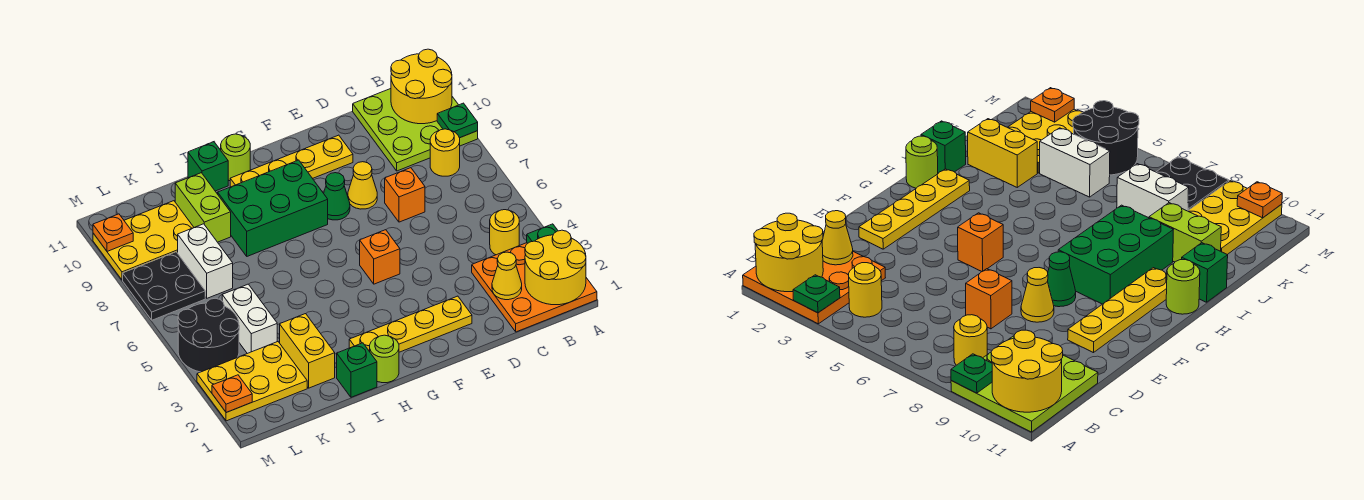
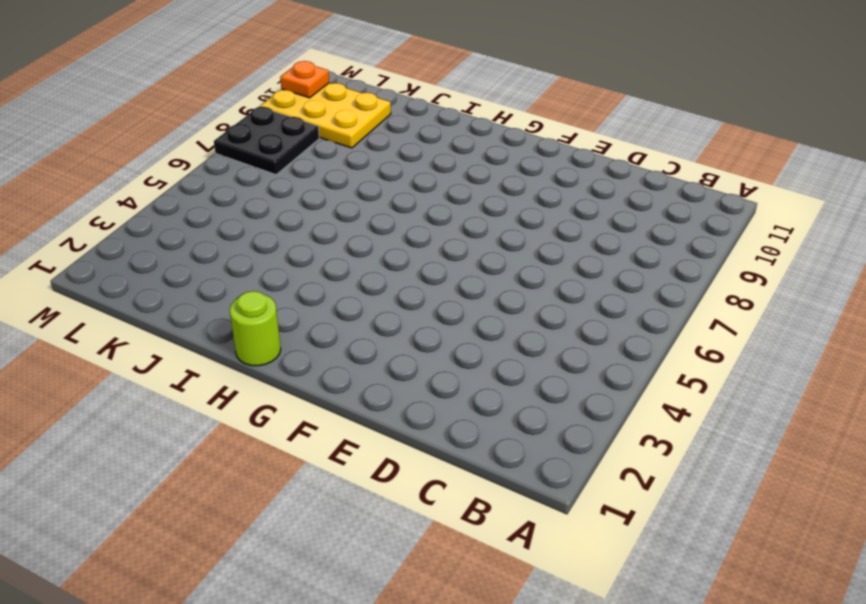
none -> orange plate A1:C3 level 1
none -> lime plate A9:C11 level 1
none -> yellow round brick B4 level 1
none -> yellow round brick B8 level 1

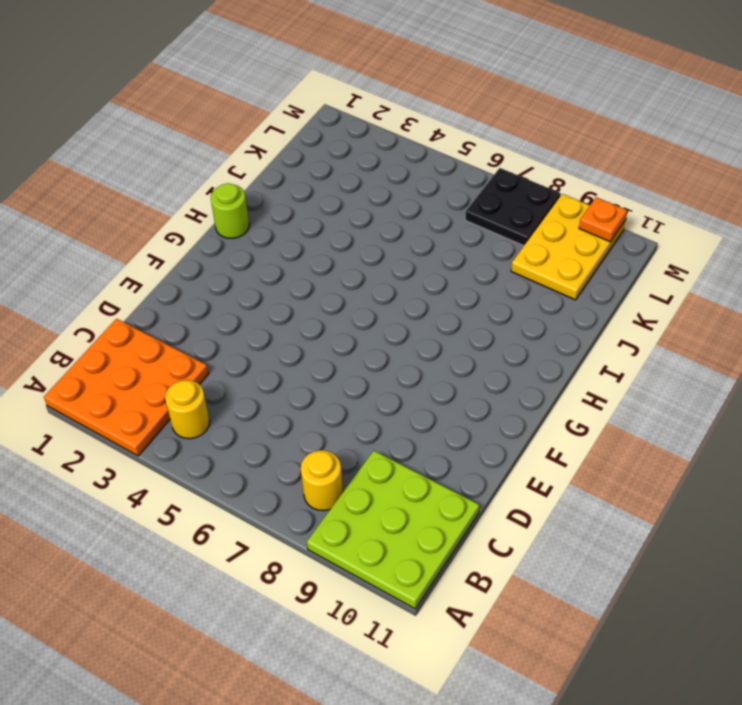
none -> orange brick D7 level 1
none -> yellow plate E2:H2 level 1
none -> yellow cone E8 level 1
none -> yellow plate E10:H10 level 1

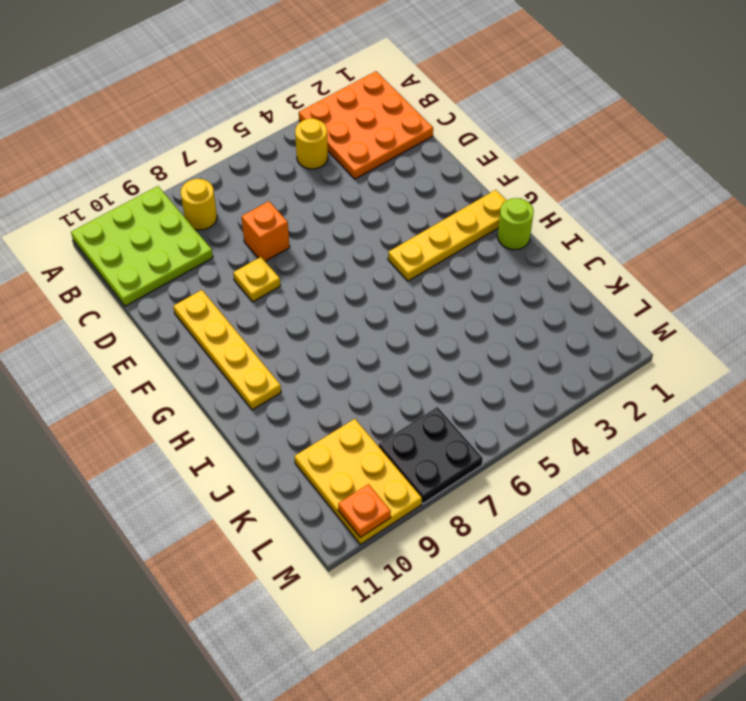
yellow plate E8 level 1 -> yellow cone E8 level 1
yellow plate G1:G4 level 1 -> yellow plate E2:H2 level 1
none -> orange brick F5 level 1
none -> green cone F8 level 1
none -> green brick G8:I9 level 1
none -> lime round brick H11 level 1

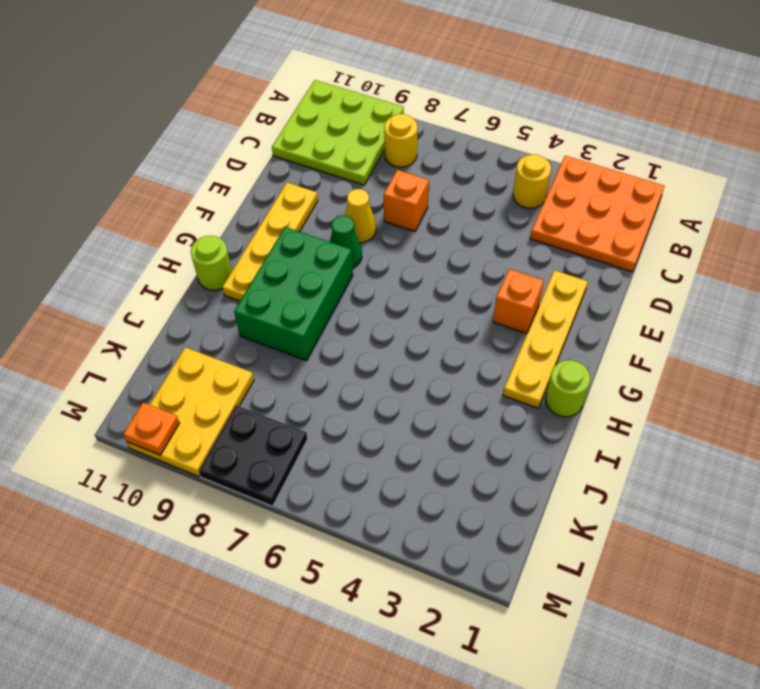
orange brick F3 level 1 -> orange brick F5 level 1
none -> green brick I1 level 1
none -> green brick I11 level 1
none -> yellow brick J2:J3 level 1
none -> lime brick J9:J10 level 1

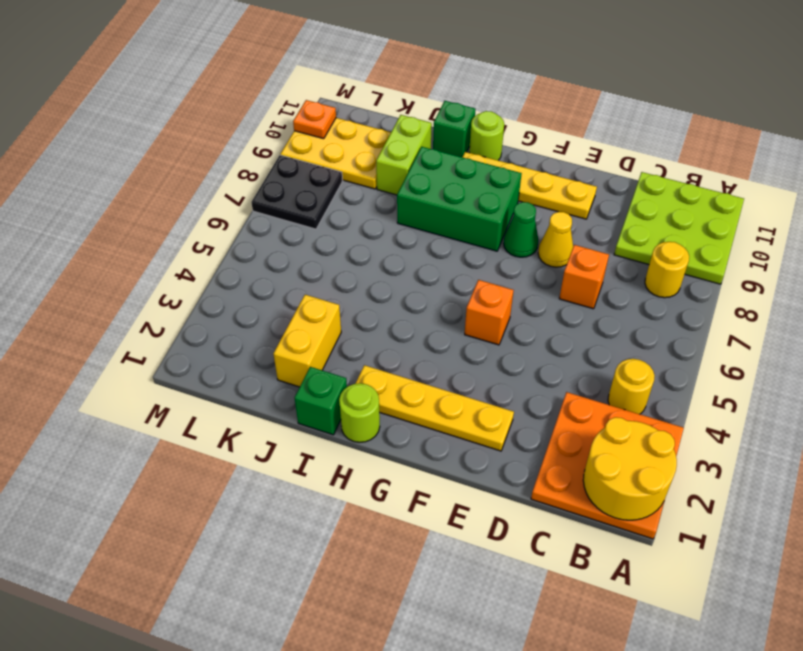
none -> yellow plate K2:M3 level 1
none -> white brick K4:K5 level 1
none -> white brick K7:K8 level 1
none -> black round brick L4:M5 level 1

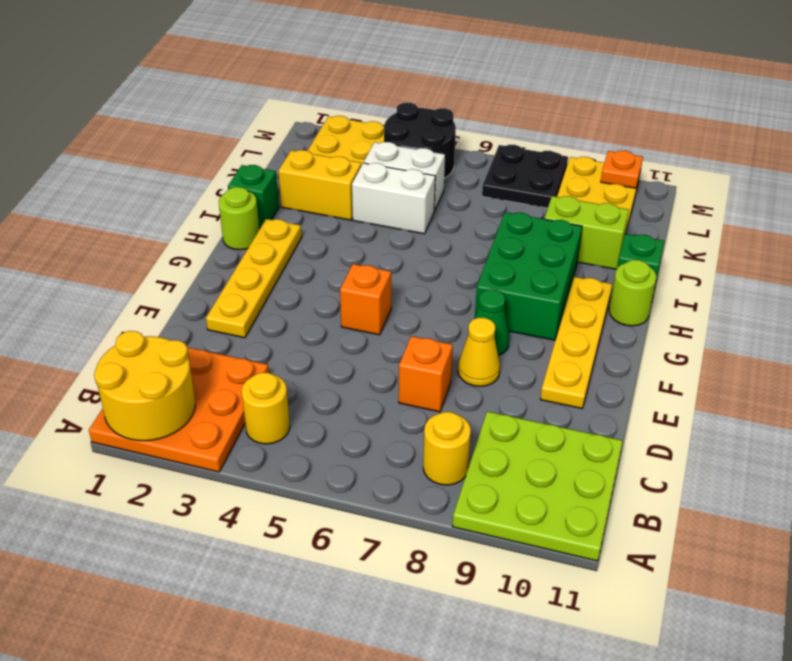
white brick J4:J5 level 1 -> white brick K7:K8 level 1
none -> green plate A3 level 2
none -> green plate A9 level 2
none -> yellow round brick A10:B11 level 2
none -> yellow cone C2 level 2

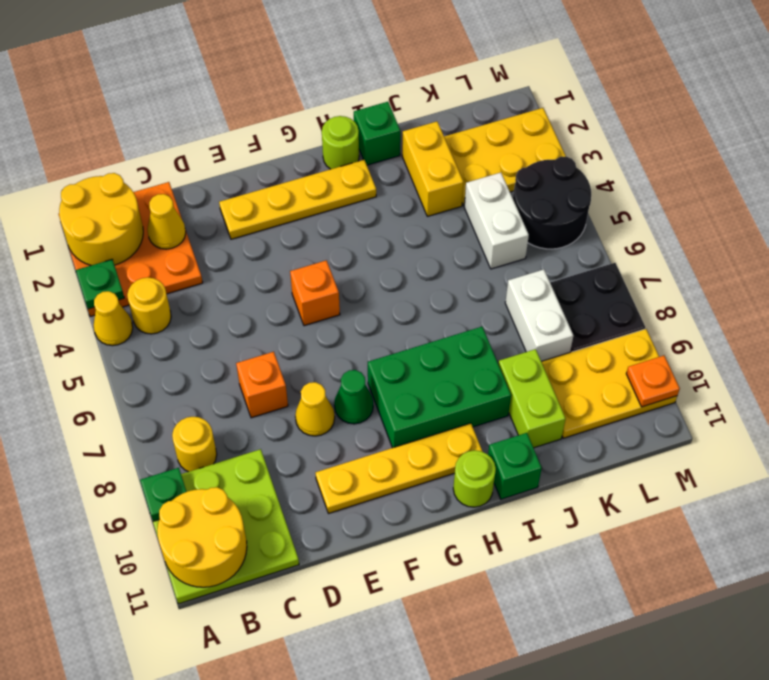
yellow cone A4 level 1 -> none
none -> orange plate M2 level 2

